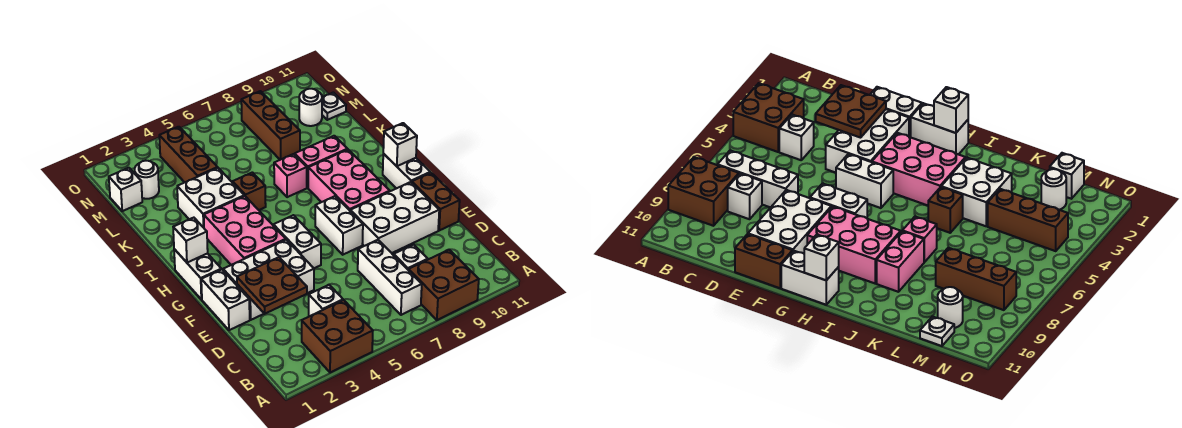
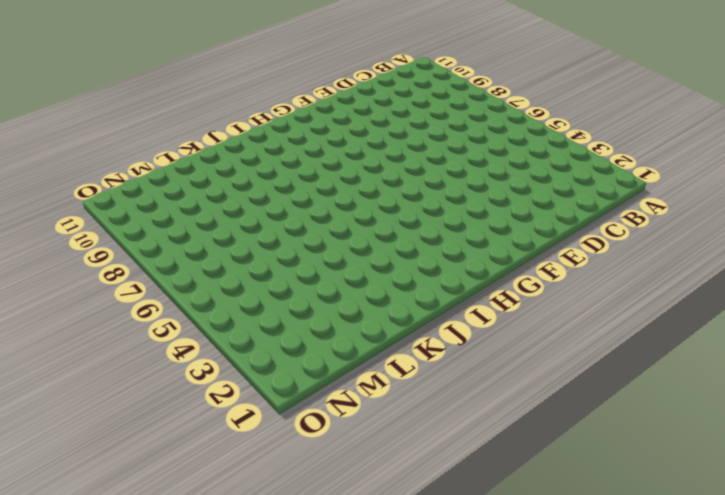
none -> brown brick A3:B4 level 1
none -> brown brick A8:B9 level 1
none -> white brick B7:D7 level 1

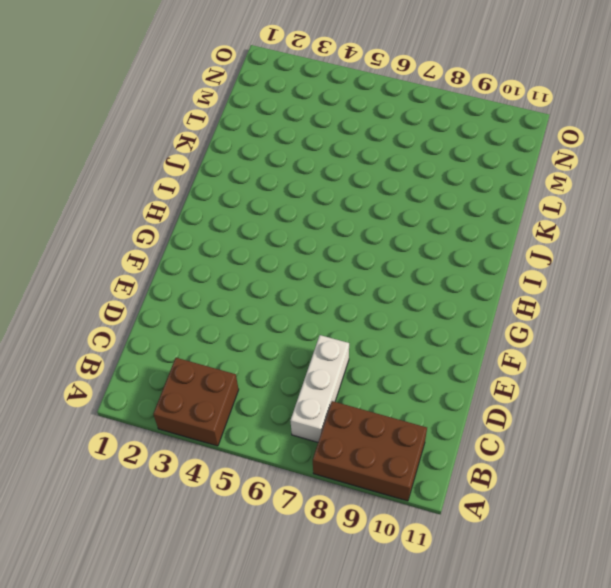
brown brick A8:B10 level 1 -> brown brick A8:B9 level 1
none -> white brick C4 level 1
none -> white brick C8 level 1
none -> white brick E1:F1 level 1

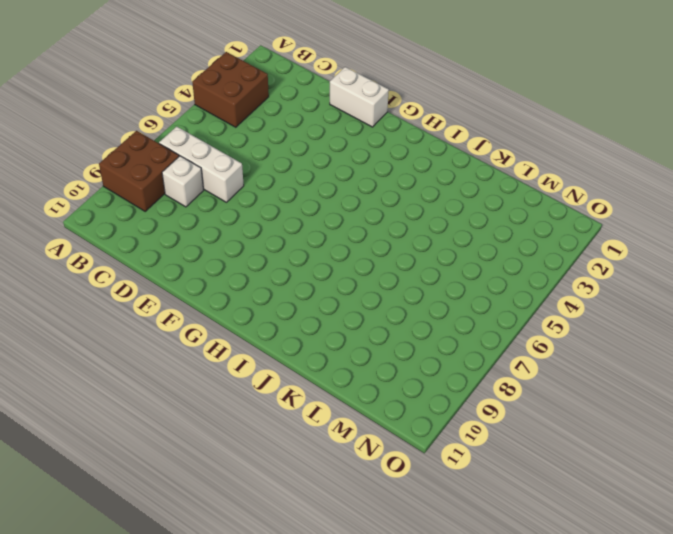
none -> white brick C4 level 1
none -> white brick E2:F4 level 1
none -> white brick E8:F10 level 1

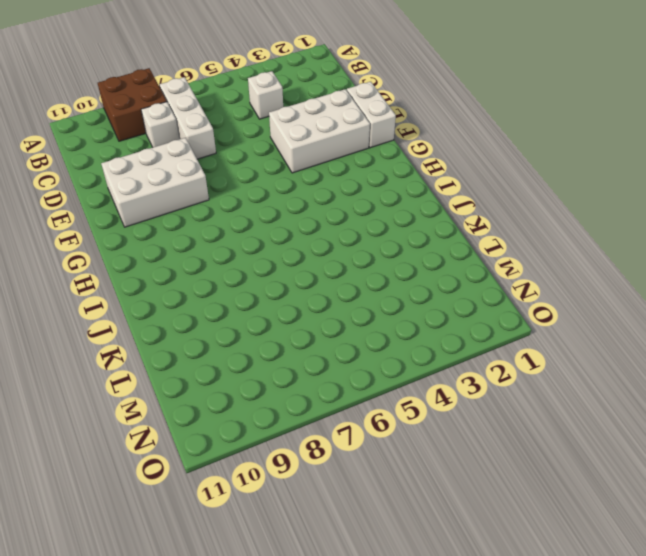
none -> brown brick A3:B4 level 1
none -> brown brick E11:F11 level 1
none -> white brick F5:G5 level 1

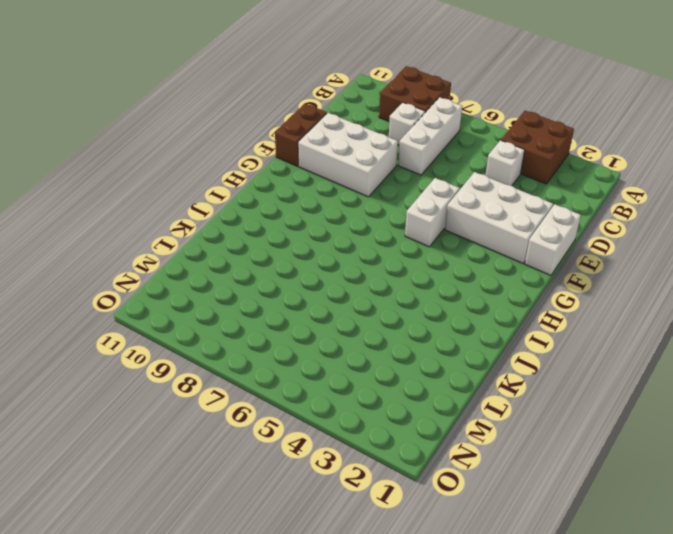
none -> white brick F7:G7 level 1
none -> white brick G1:H1 level 1
none -> pink brick G3:I4 level 1

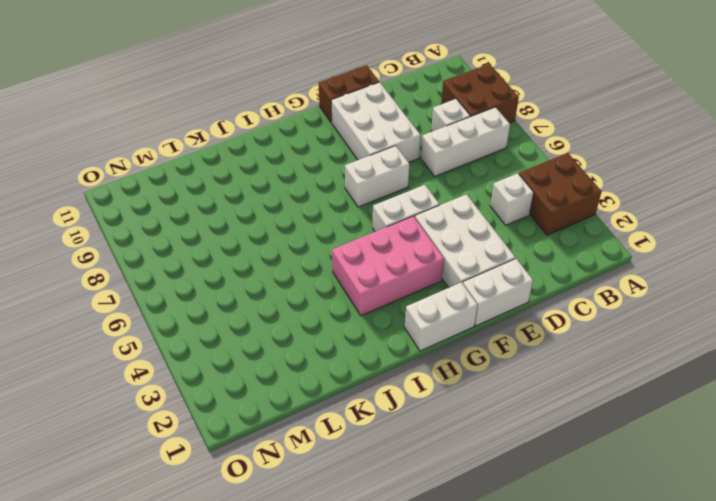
none -> pink brick G8:I9 level 1
none -> white brick G11:H11 level 1
none -> white brick J3:K4 level 1

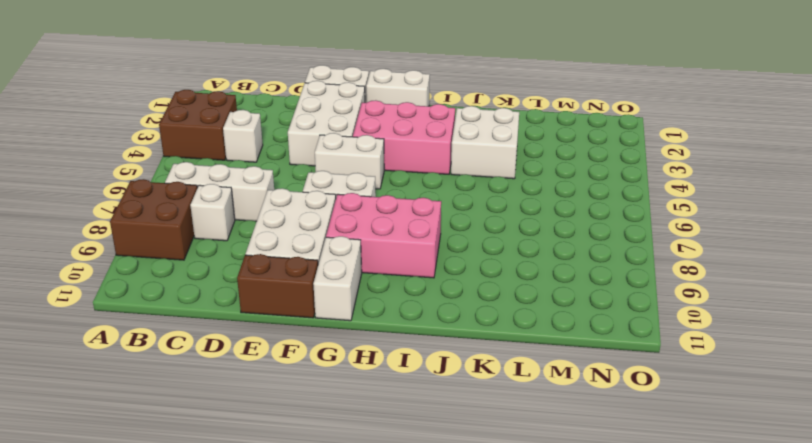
white brick G10:G11 level 1 -> white brick G11:H11 level 1
none -> brown brick J5 level 1
none -> pink brick J7 level 1
none -> pink brick J8:J9 level 1

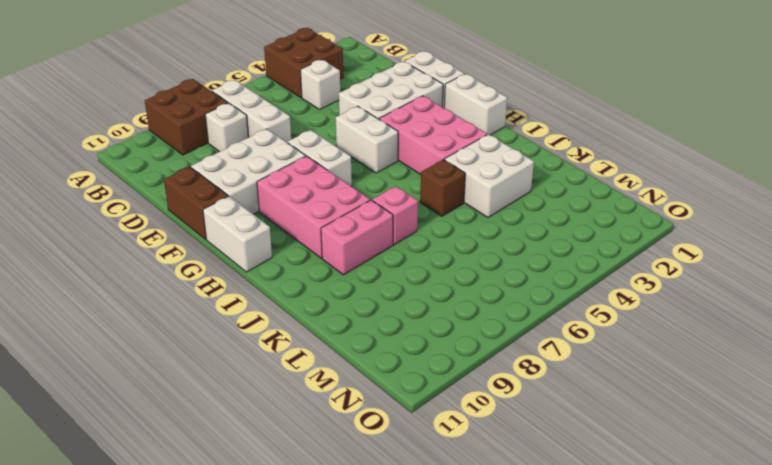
none -> brown brick L4:N4 level 1
none -> brown brick L8:N8 level 1
none -> white brick M1 level 1

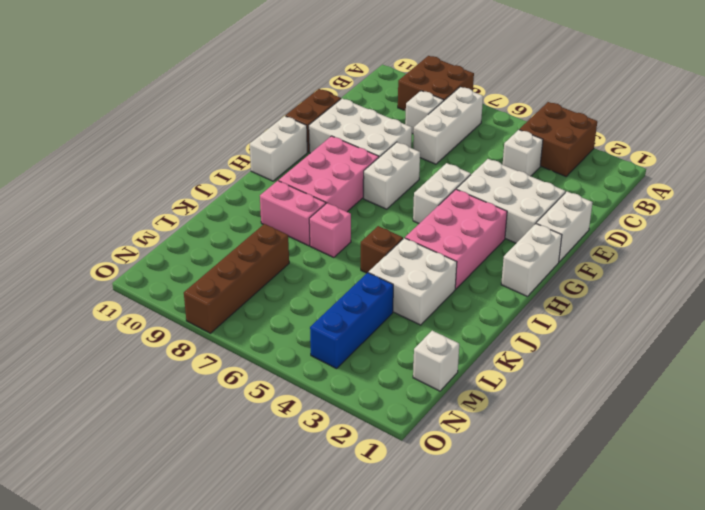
blue brick L4:N4 level 1 -> brown brick L4:N4 level 1
brown brick L8:O8 level 1 -> brown brick L8:N8 level 1
none -> white round brick M2 level 1
none -> white round brick M10 level 1
none -> white plate M11 level 1

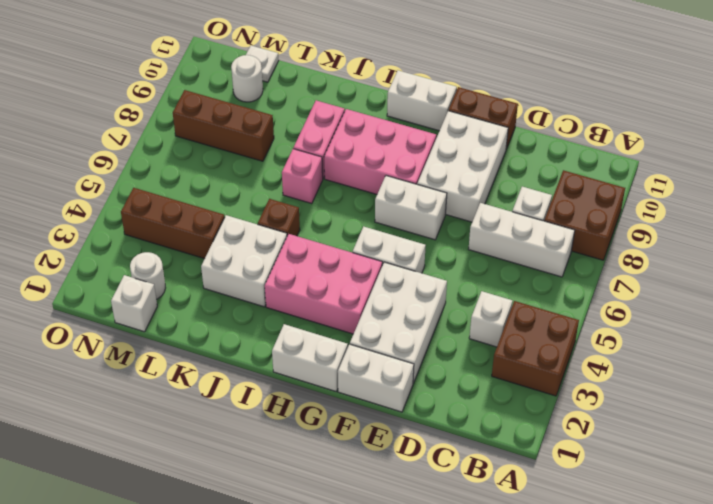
none -> brown plate D2:E3 level 2
none -> white brick H1 level 2
none -> white brick H11 level 2

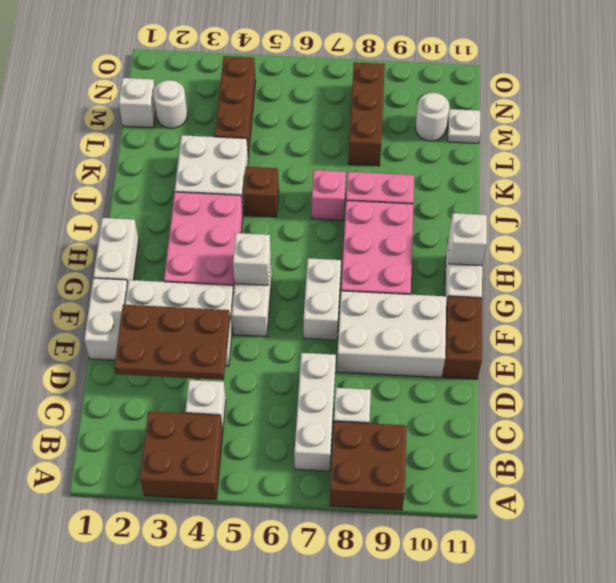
brown plate D2:E4 level 2 -> brown plate D2:E3 level 2
white brick G5 level 2 -> white brick H1 level 2

